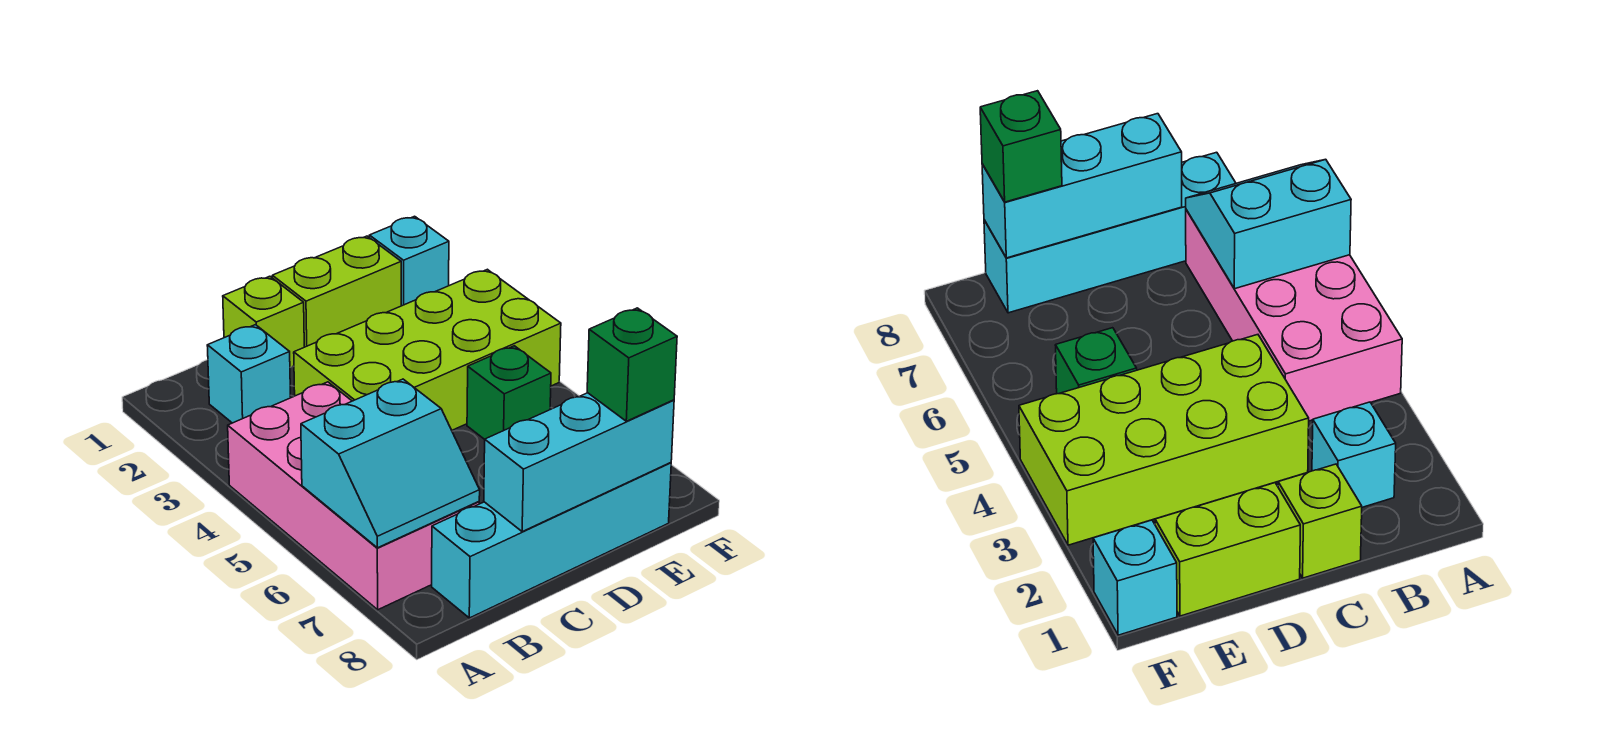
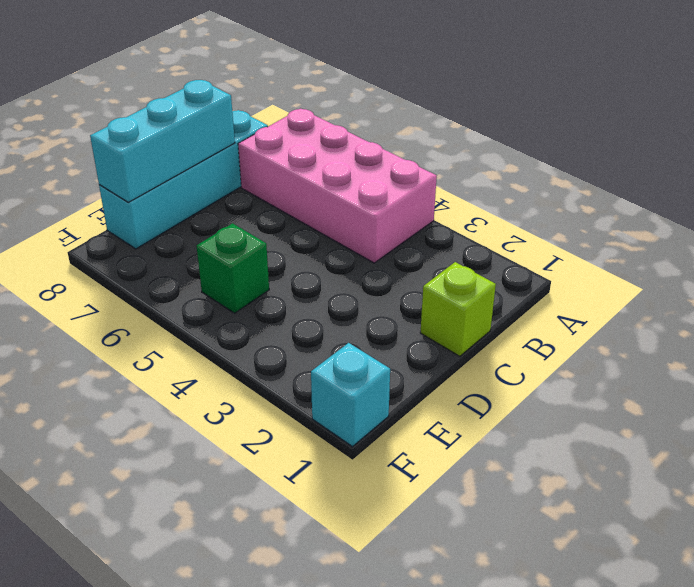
none -> cyan brick B2 level 1
none -> lime brick C3:F4 level 1

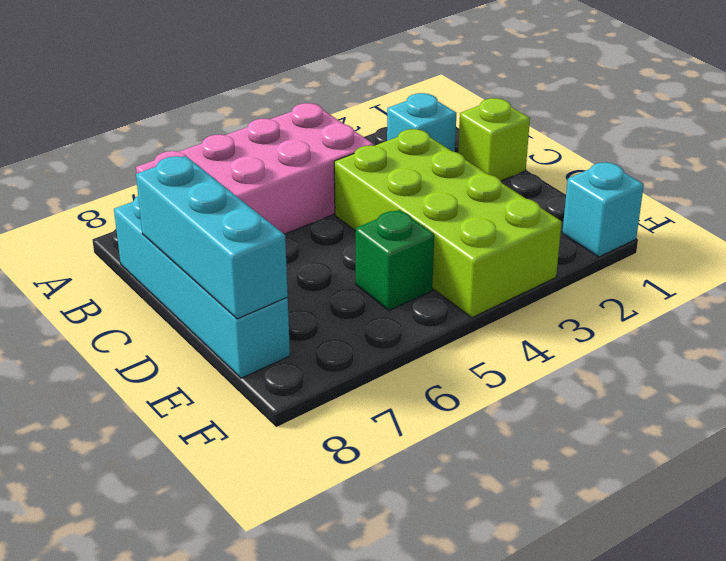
none -> lime brick D1:E1 level 1
none -> cyan slope A6:B7 level 2 top 6

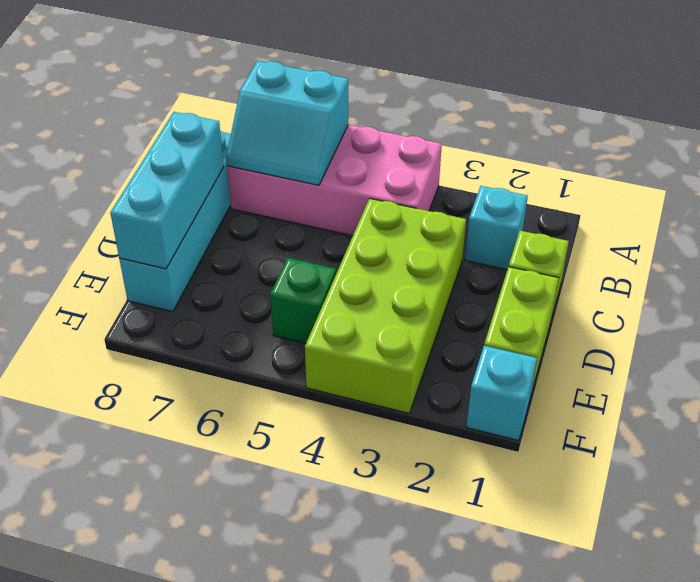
cyan slope A6:B7 level 2 top A -> cyan slope A6:B7 level 2 top 6
none -> green brick E8 level 3

